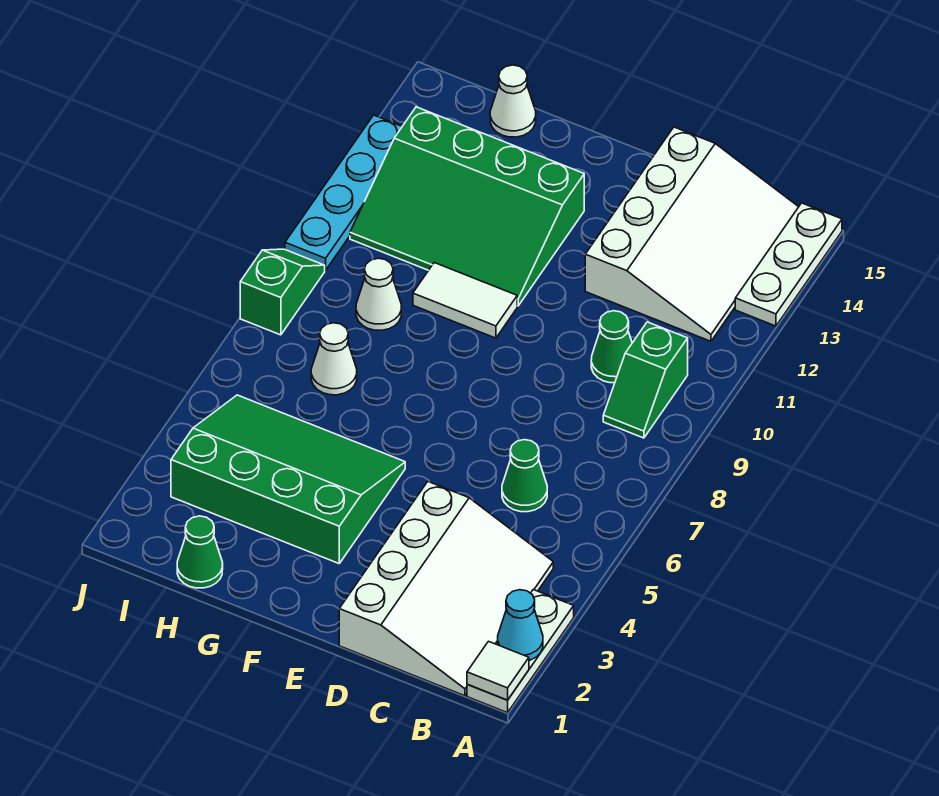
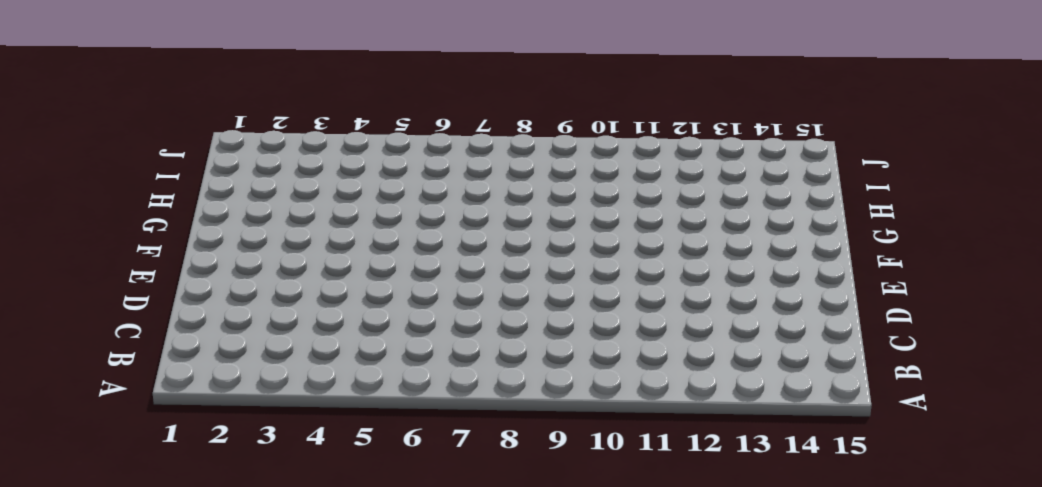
none -> white plate A1:A3 level 1
none -> white plate A13:A15 level 1
none -> white slope B1:D4 level 1 top D

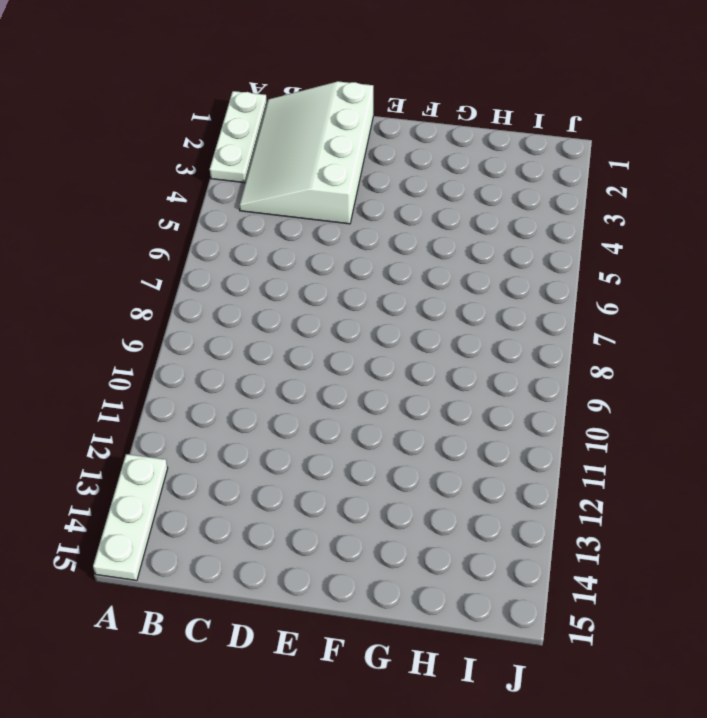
none -> green slope B9:B10 level 1 top 10
none -> white slope B12:D15 level 1 top D
none -> green cone C6 level 1

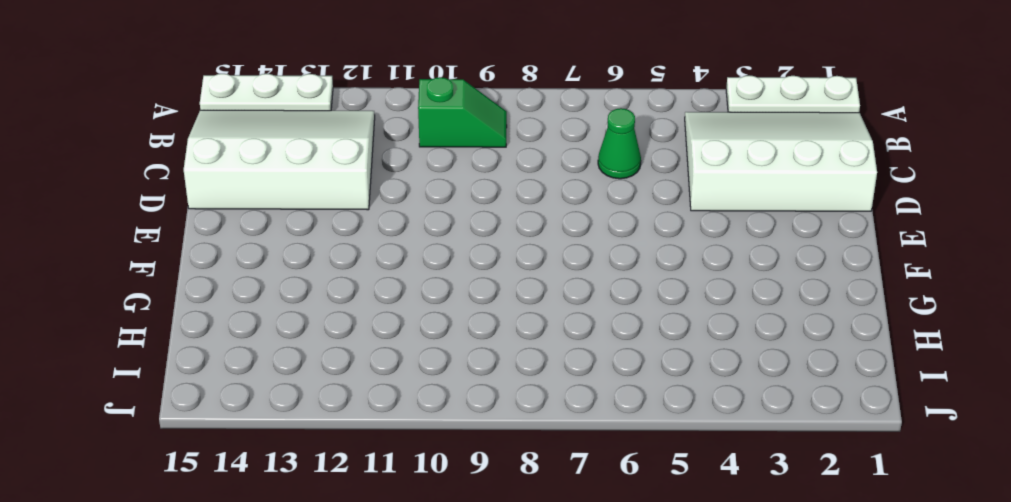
none -> green cone C10 level 1
none -> green slope F3:I5 level 1 top 3
none -> white tile F10:G10 level 1

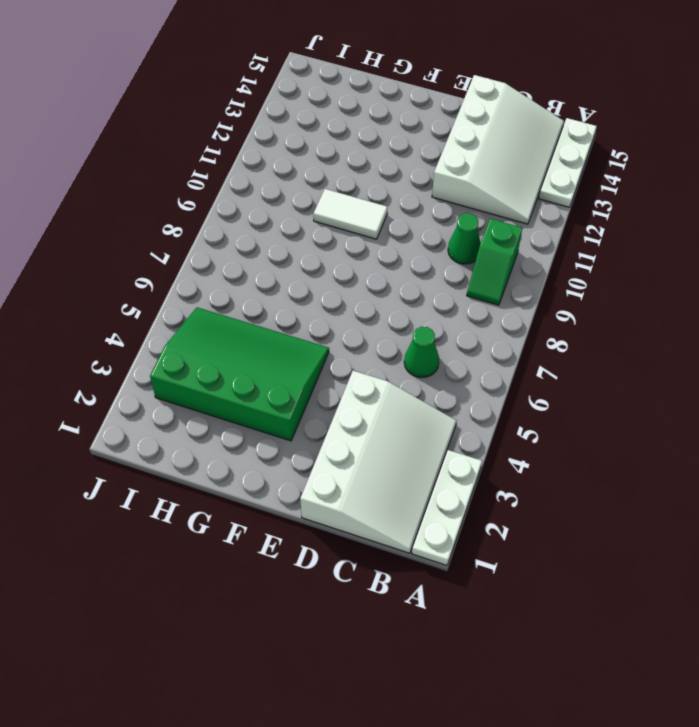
none -> green slope F11:I13 level 1 top 13
none -> green cone H1 level 1
none -> white cone H7 level 1

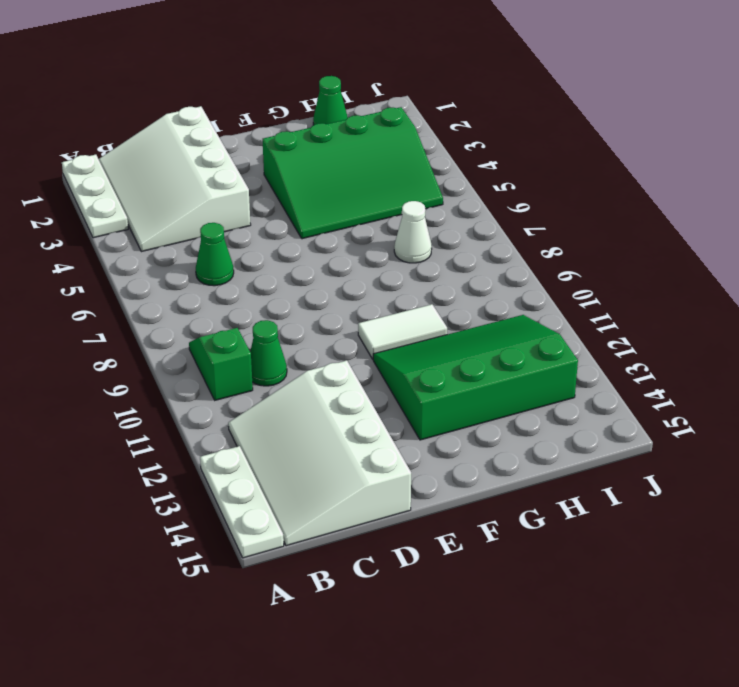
none -> white cone H9 level 1
none -> white cone H15 level 1
none -> green slope J8:J9 level 1 top 8

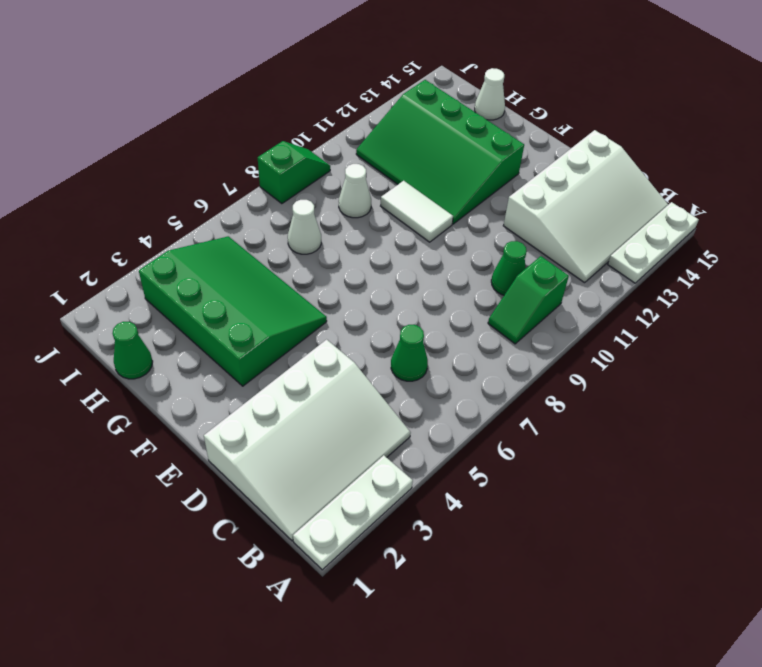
none -> cyan plate J10:J13 level 1
none -> white tile A1 level 2
none -> cyan cone A2 level 2

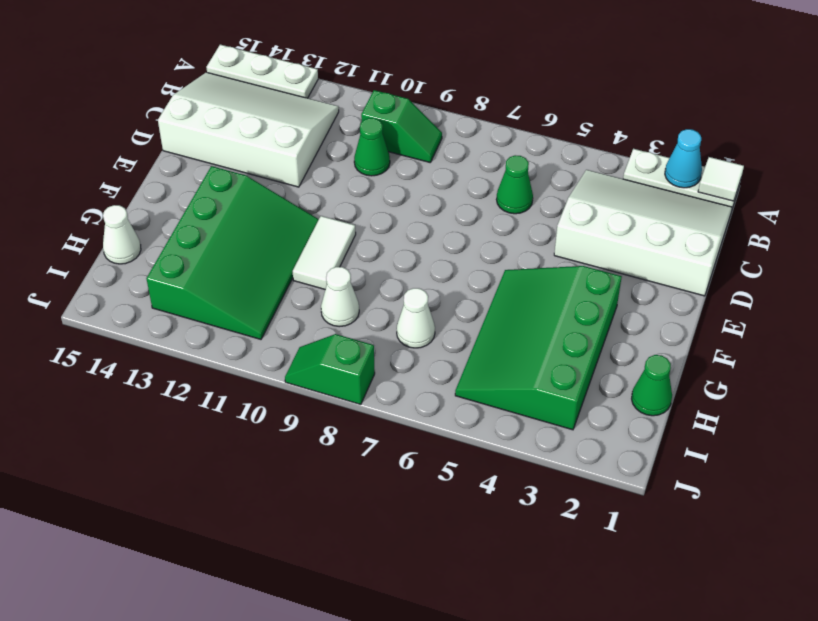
none -> cyan plate J10:J13 level 1

